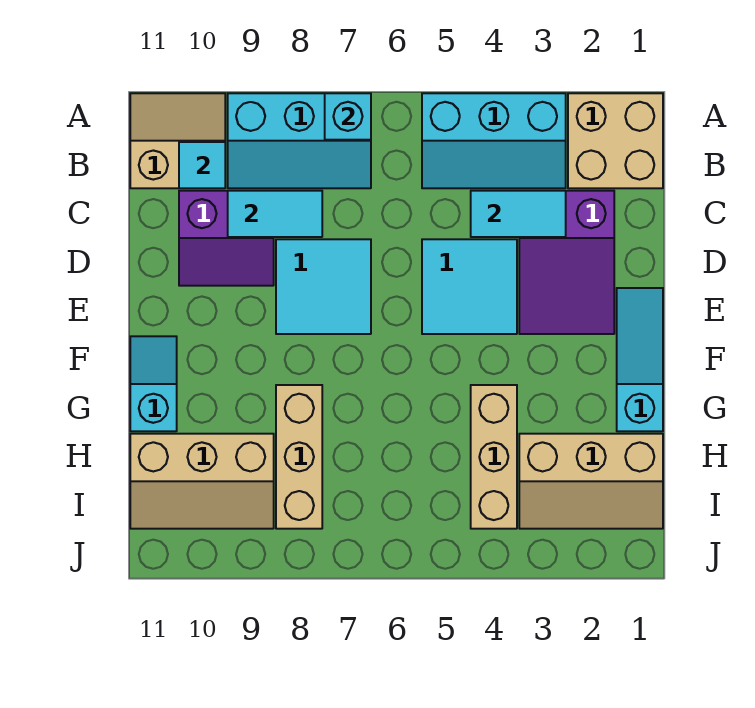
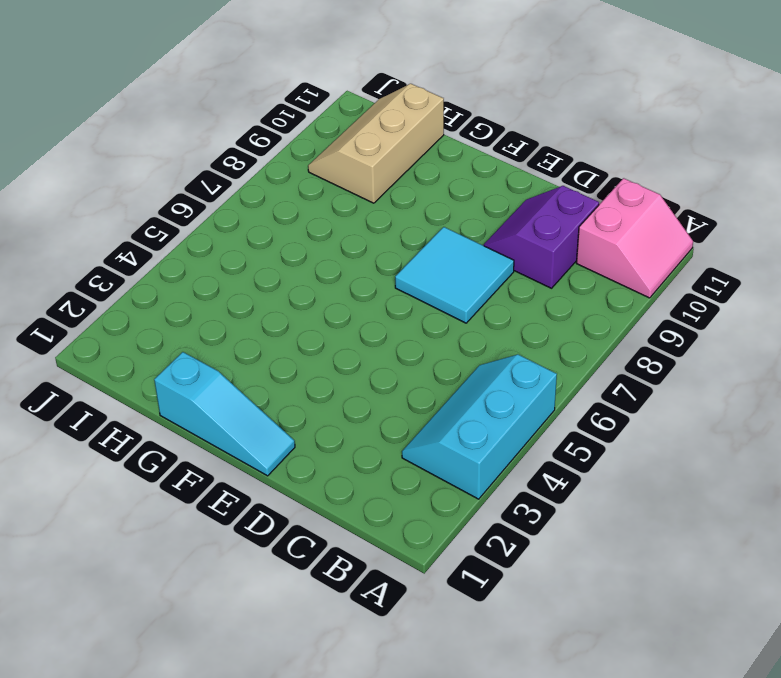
pink slope A10:B11 level 1 top B -> tan slope A10:B11 level 1 top B
none -> tan brick A1:B2 level 1
none -> cyan slope A7:B9 level 1 top A
none -> purple slope C2:E3 level 1 top C

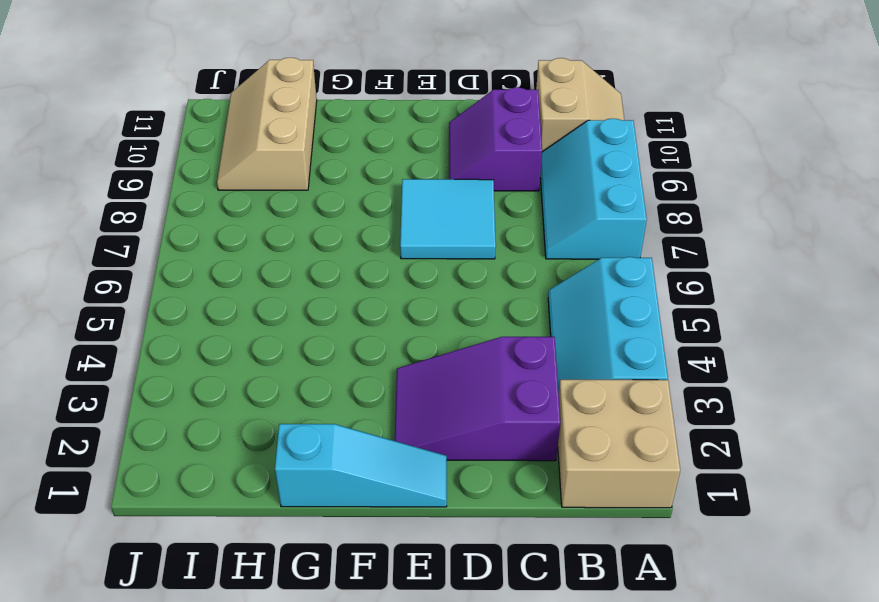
none -> cyan tile D4:E5 level 1
none -> cyan slope F11:G11 level 1 top G
none -> tan brick G4:I4 level 1

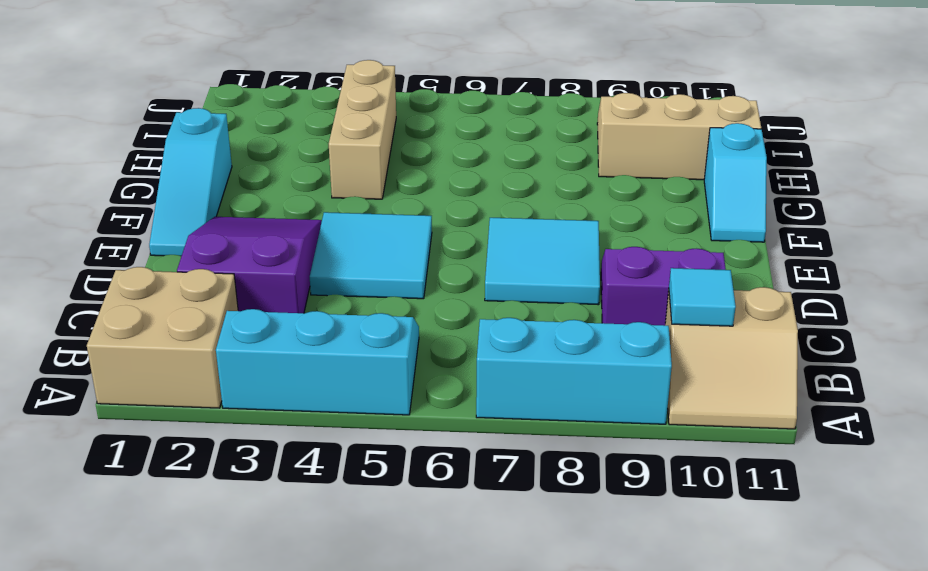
none -> tan brick G8:I8 level 1
none -> tan slope H1:I3 level 1 top H
none -> cyan brick A7 level 2

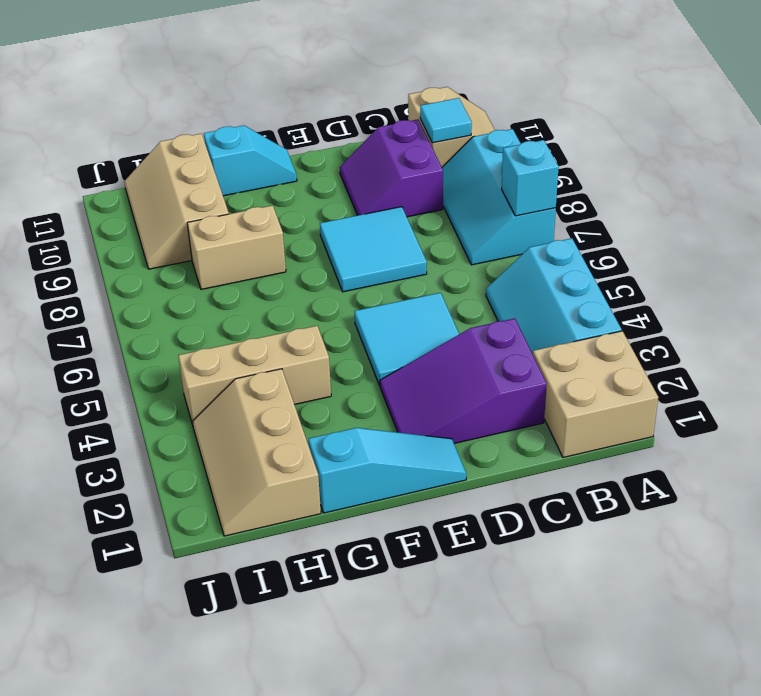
tan brick G8:H8 level 1 -> tan brick G8:I8 level 1
none -> cyan tile C3:C4 level 2
none -> cyan tile C8:C9 level 2

